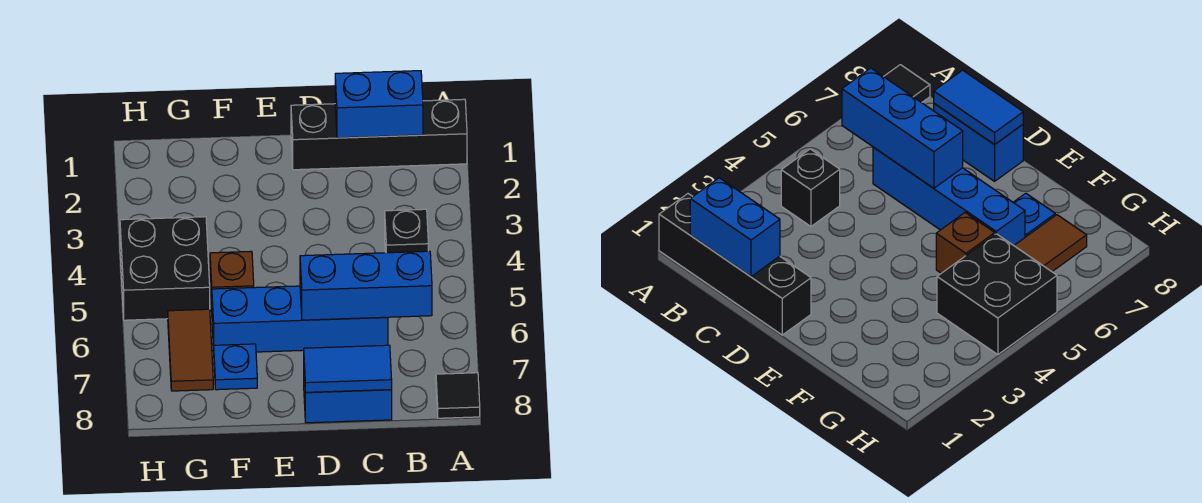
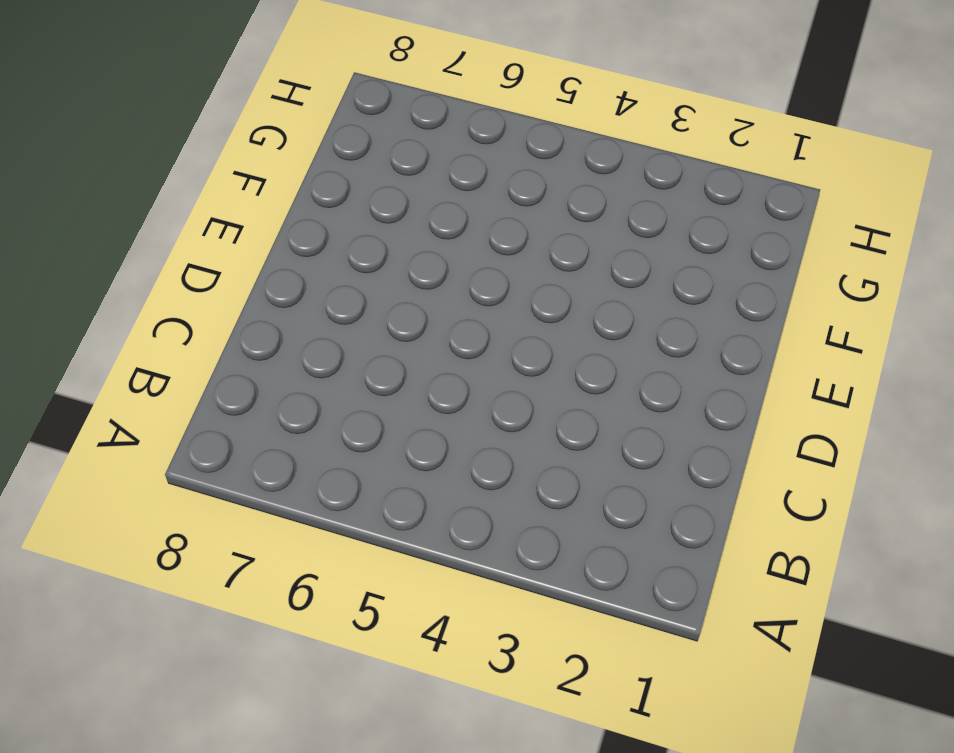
none -> black brick A1:D1 level 1
none -> black tile A8 level 1
none -> black brick B4 level 1

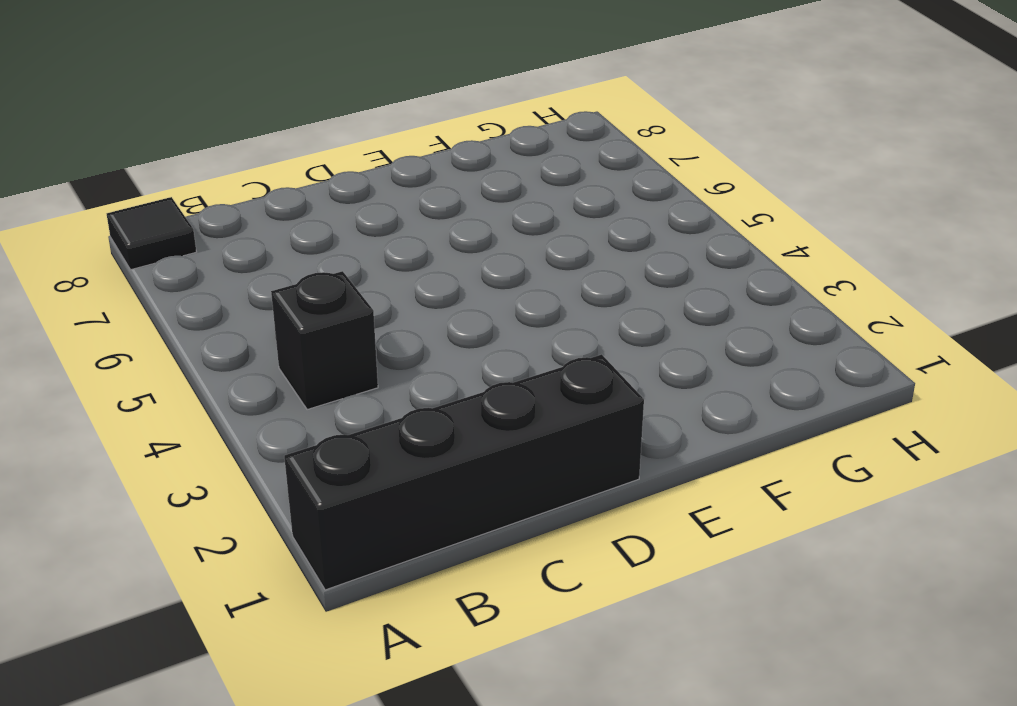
none -> blue brick C6:F6 level 1
none -> blue brick C8:D8 level 1
none -> brown brick F5 level 1

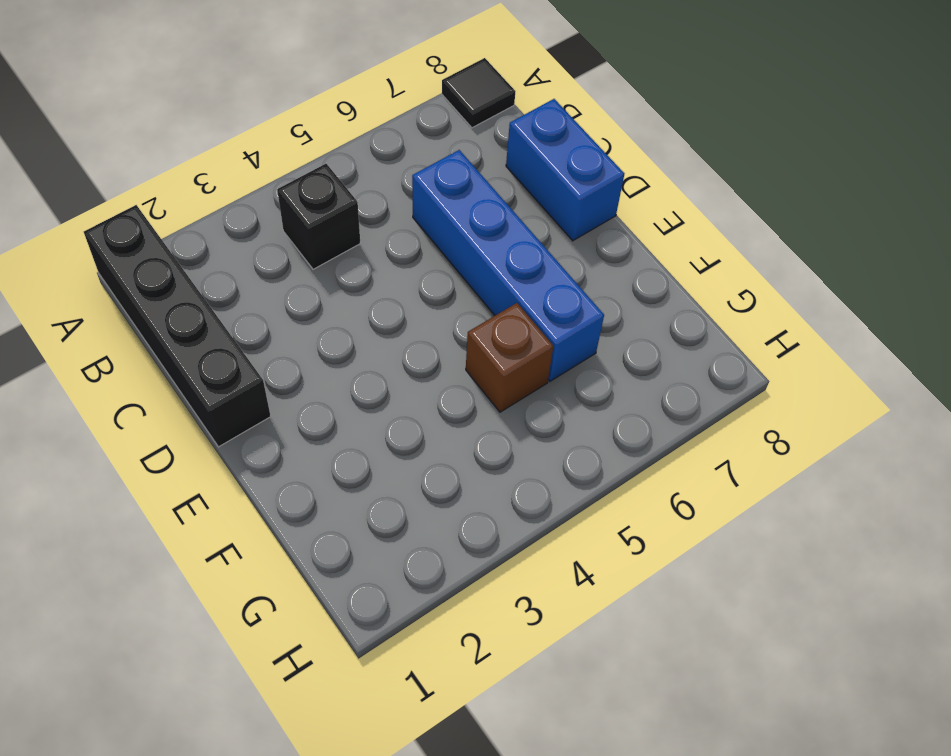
none -> blue plate F7 level 1
none -> black brick G4:H5 level 1
none -> brown tile G6:G7 level 1

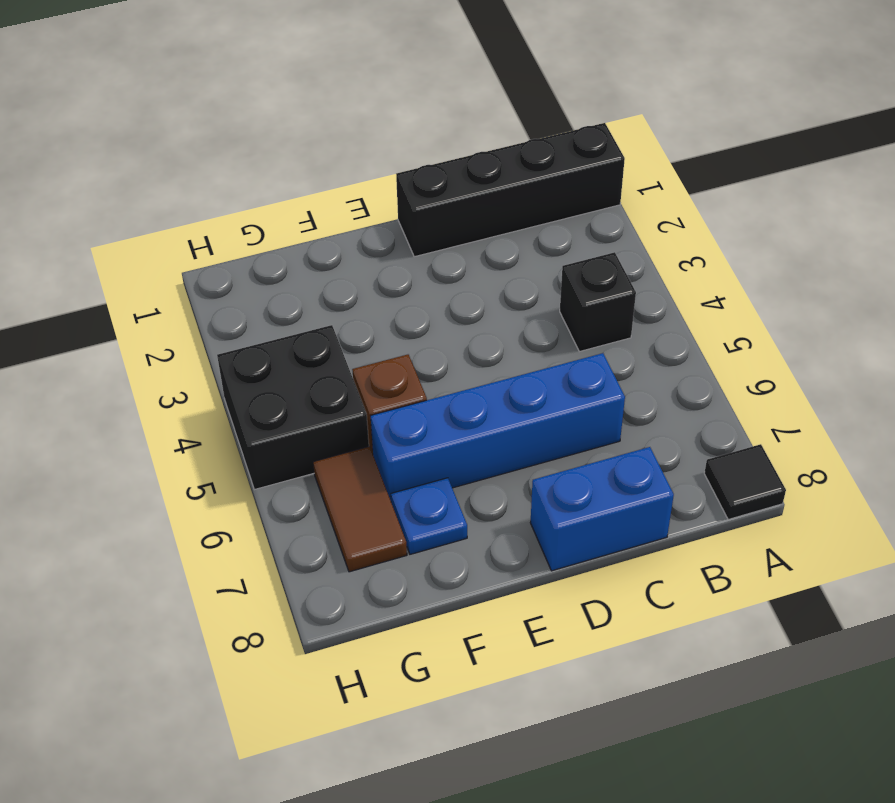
none -> blue brick B1:C1 level 2
none -> blue brick B6:D6 level 2
none -> blue tile C8:D8 level 2

